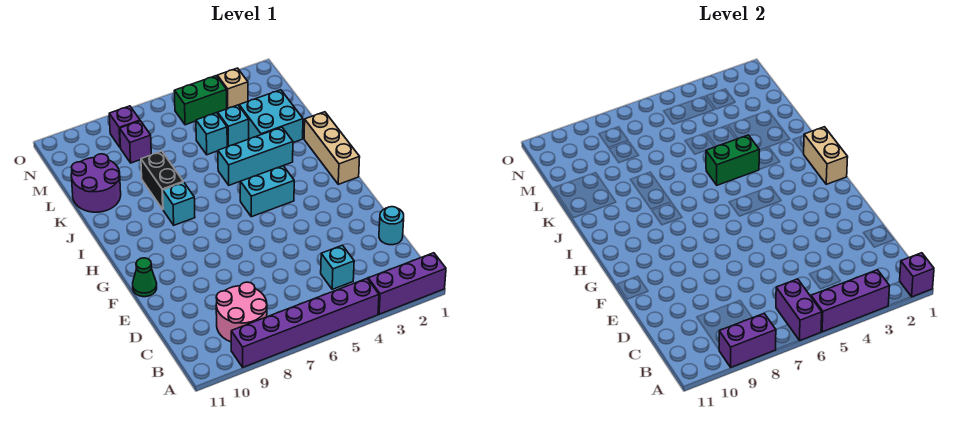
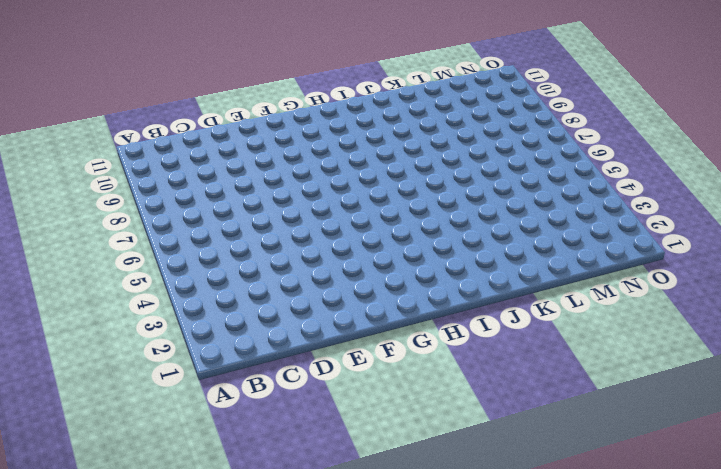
none -> purple brick A1:A3 level 1
none -> purple brick A4:A9 level 1
none -> pink round brick B8:C9 level 1

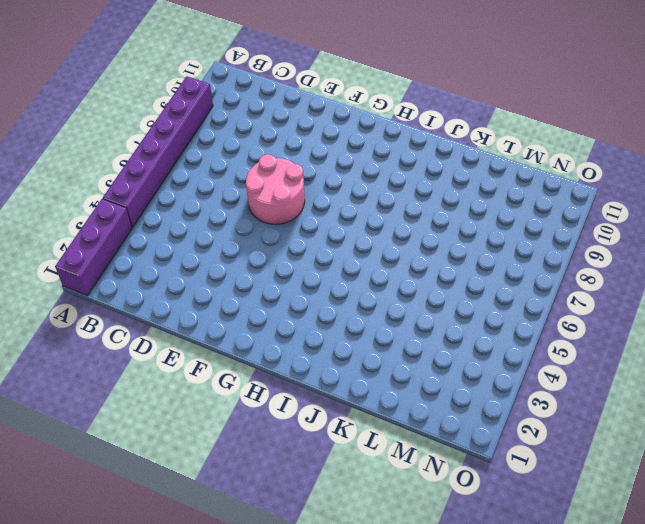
pink round brick E6:F7 level 1 -> pink round brick B8:C9 level 1
none -> cyan brick C4 level 1
none -> cyan round brick D1 level 1
none -> green cone F11 level 1

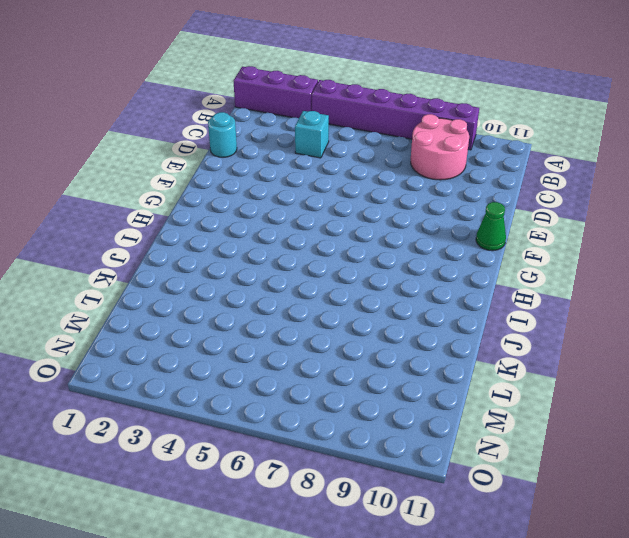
none -> tan brick H1:J1 level 1
none -> cyan brick H4:H5 level 1
none -> cyan brick I8 level 1

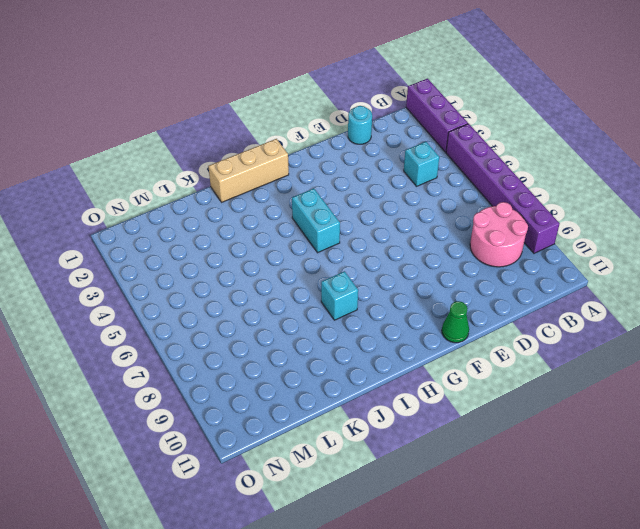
none -> cyan brick J3:J5 level 1
none -> black brick J8:K8 level 1
none -> cyan brick K2:L3 level 1

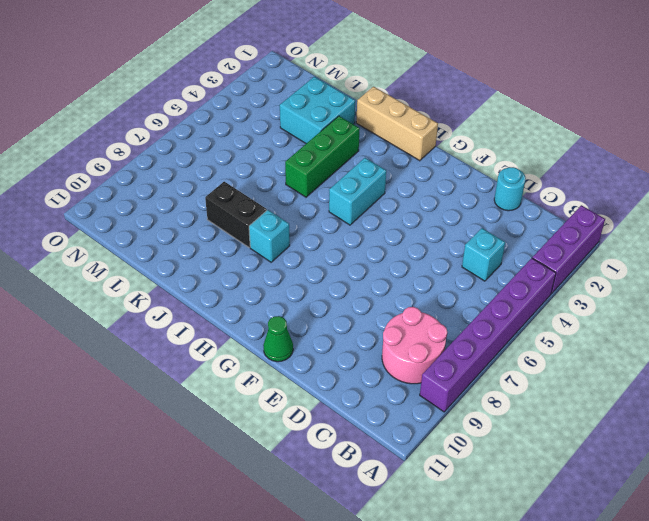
green brick J3:J5 level 1 -> cyan brick J3:J5 level 1
none -> purple round brick K10:L11 level 1
none -> cyan brick L4 level 1
none -> cyan brick L5 level 1

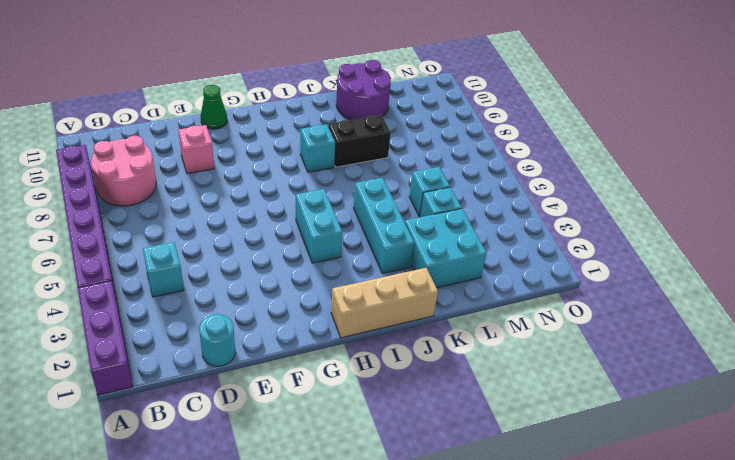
pink brick E9 level 1 -> none
none -> purple brick M8 level 1
none -> tan brick N3 level 1
none -> green brick N4:N5 level 1

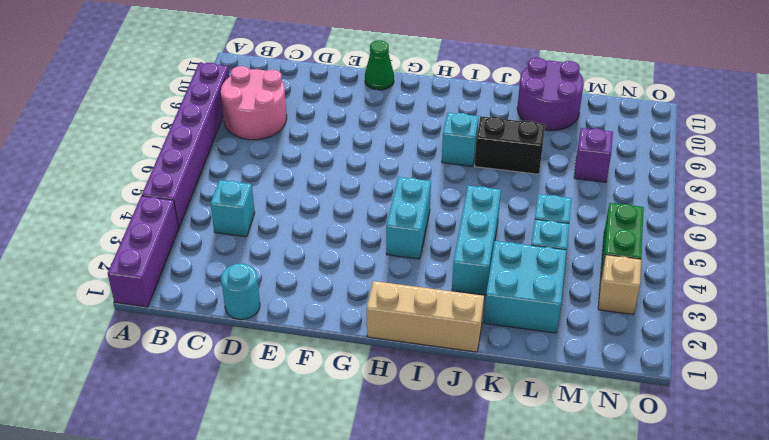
none -> purple brick N8 level 1
none -> purple brick A1 level 2
none -> purple brick A3:A5 level 2

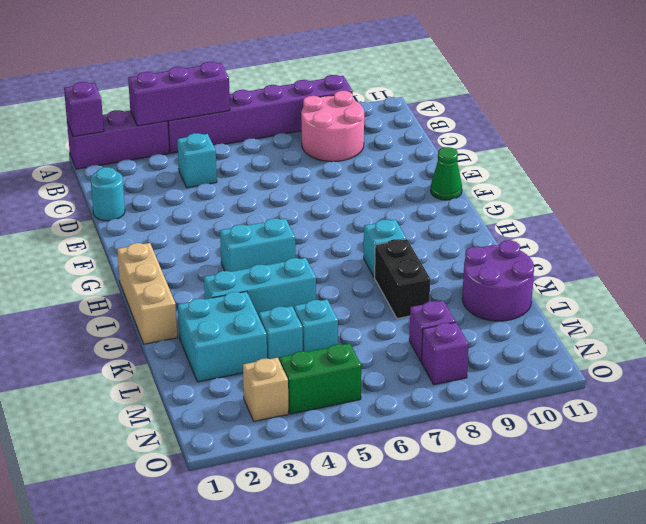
none -> purple brick A6:B6 level 2
none -> purple brick A8:A9 level 2
none -> tan brick H1:I1 level 2

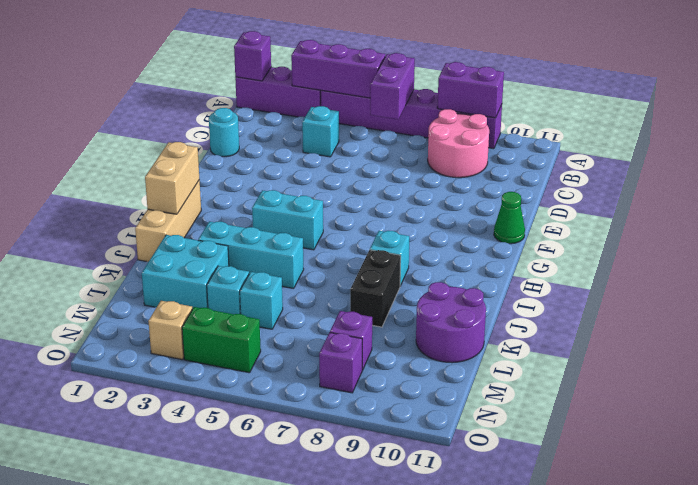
none -> green brick J4:J5 level 2

